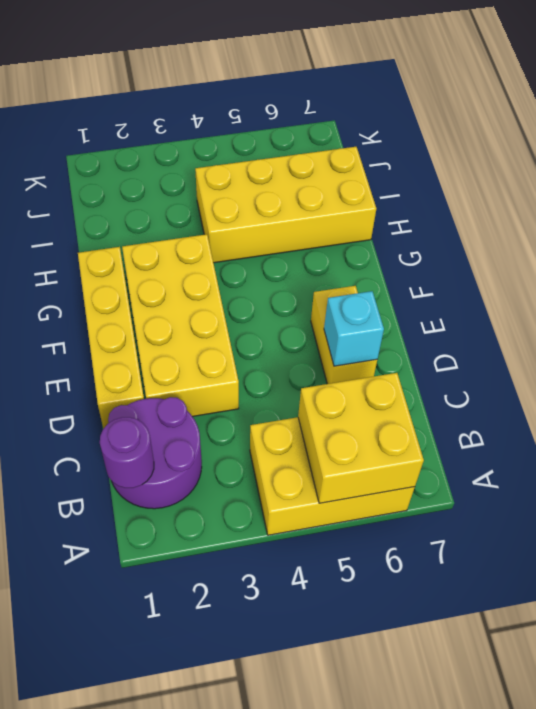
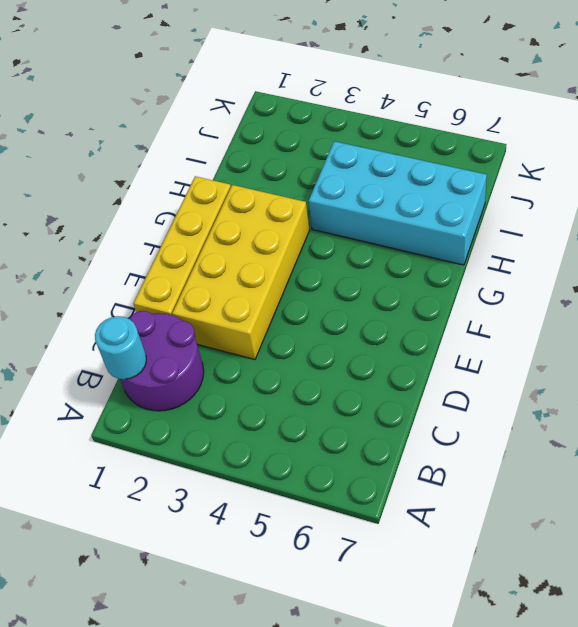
cyan round brick B1 level 2 -> purple round brick B1 level 2
cyan brick H4:I7 level 1 -> yellow brick H4:I7 level 1
none -> yellow brick A4:B6 level 1
none -> yellow brick D6:E6 level 1

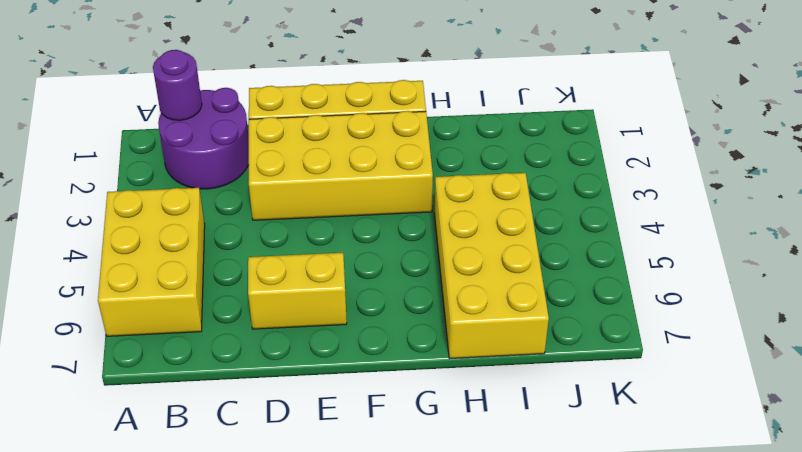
none -> yellow brick A5:B6 level 2
none -> cyan brick D6 level 2

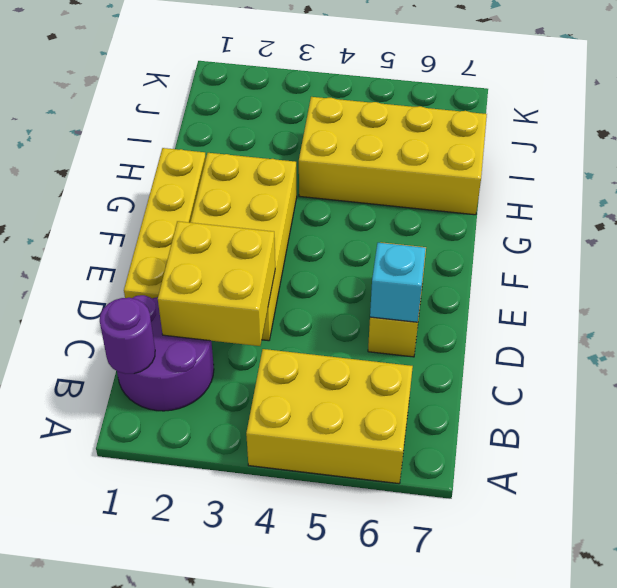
yellow brick C2:D3 level 2 -> yellow brick A5:B6 level 2

